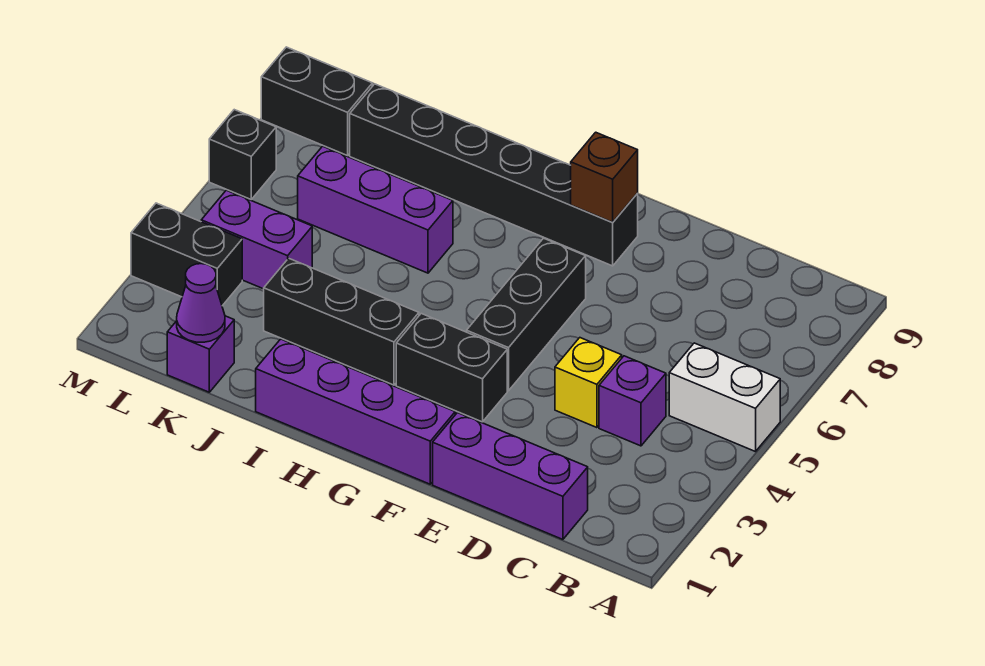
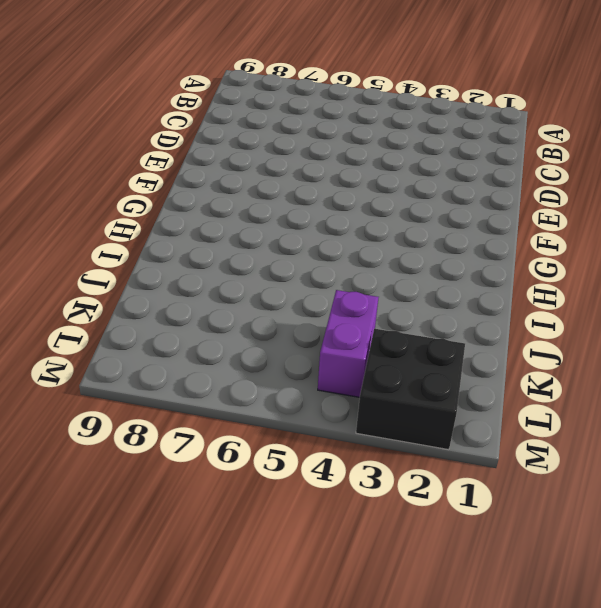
black brick L2:M3 level 1 -> black brick L3:M3 level 1
none -> white brick A5:B5 level 1
none -> purple brick C1:E1 level 1
none -> purple brick C4 level 1

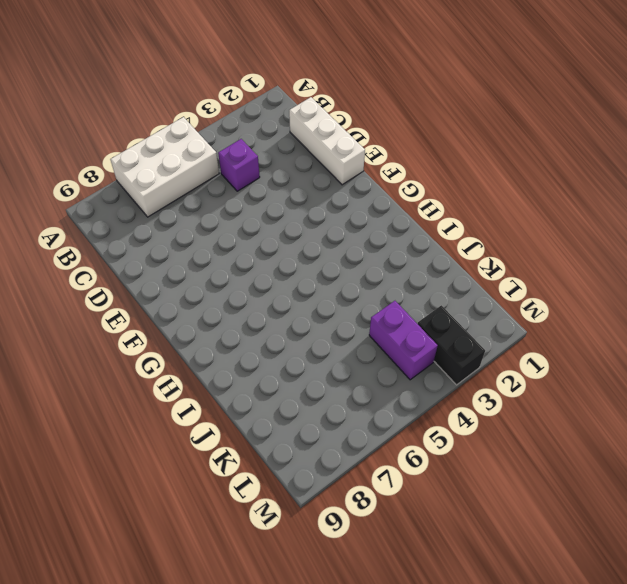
white brick A5:B7 level 1 -> white brick A5:B5 level 1
white brick C1:E1 level 1 -> purple brick C1:E1 level 1
none -> yellow brick D4 level 1
none -> purple brick F1:I1 level 1
none -> black brick F3:G3 level 1

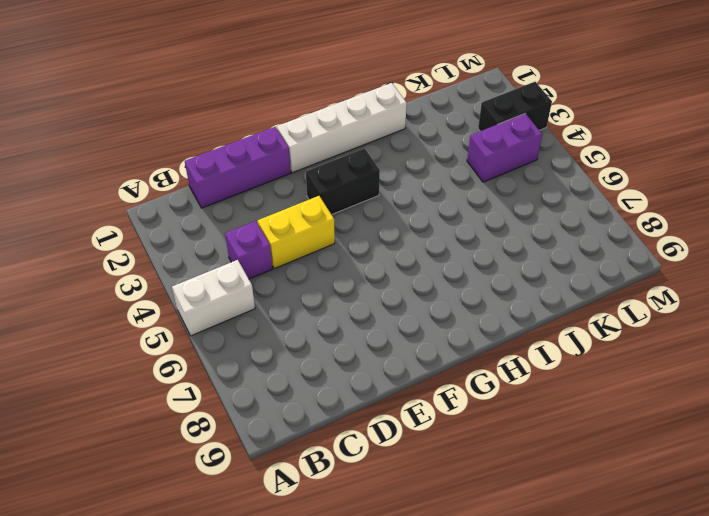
yellow brick D4:E4 level 1 -> yellow brick D4 level 1
white brick F1:I1 level 1 -> purple brick F1:I1 level 1
none -> black brick F4:F6 level 1
none -> black brick F8:K8 level 1
none -> black brick H3:J3 level 1

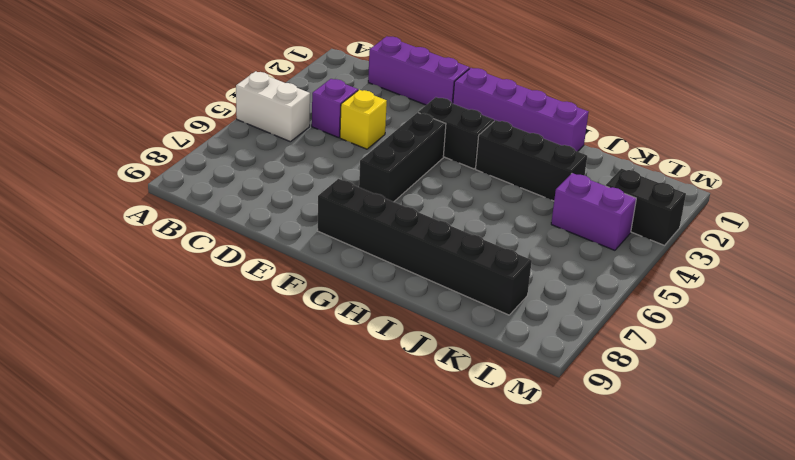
none -> purple brick I6:K6 level 1
none -> purple brick K1 level 1
none -> black brick L8:M8 level 1

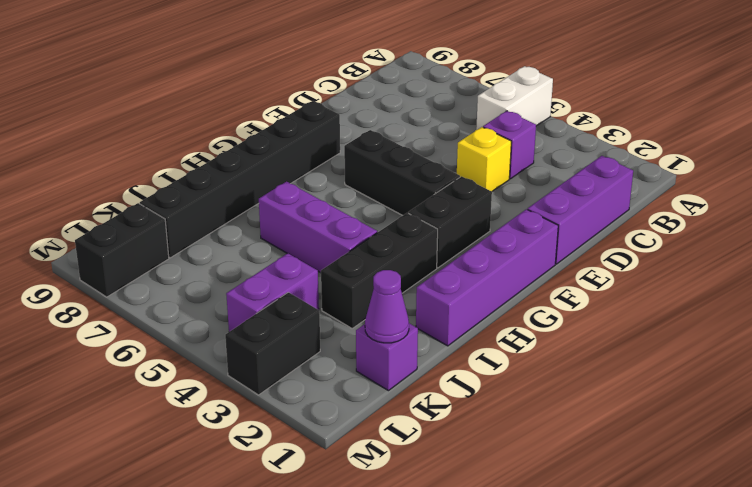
purple brick I4:I6 level 1 -> purple brick I6:K6 level 1
none -> black brick M6 level 1
none -> brown brick F8 level 2

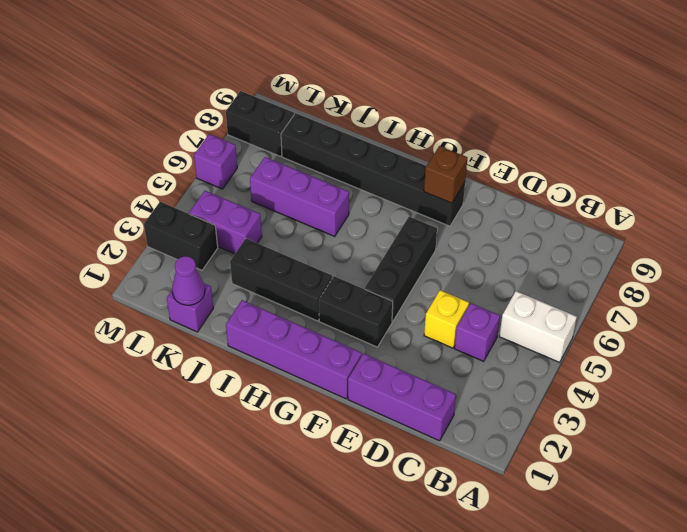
purple brick M6 level 1 -> black brick M6 level 1

